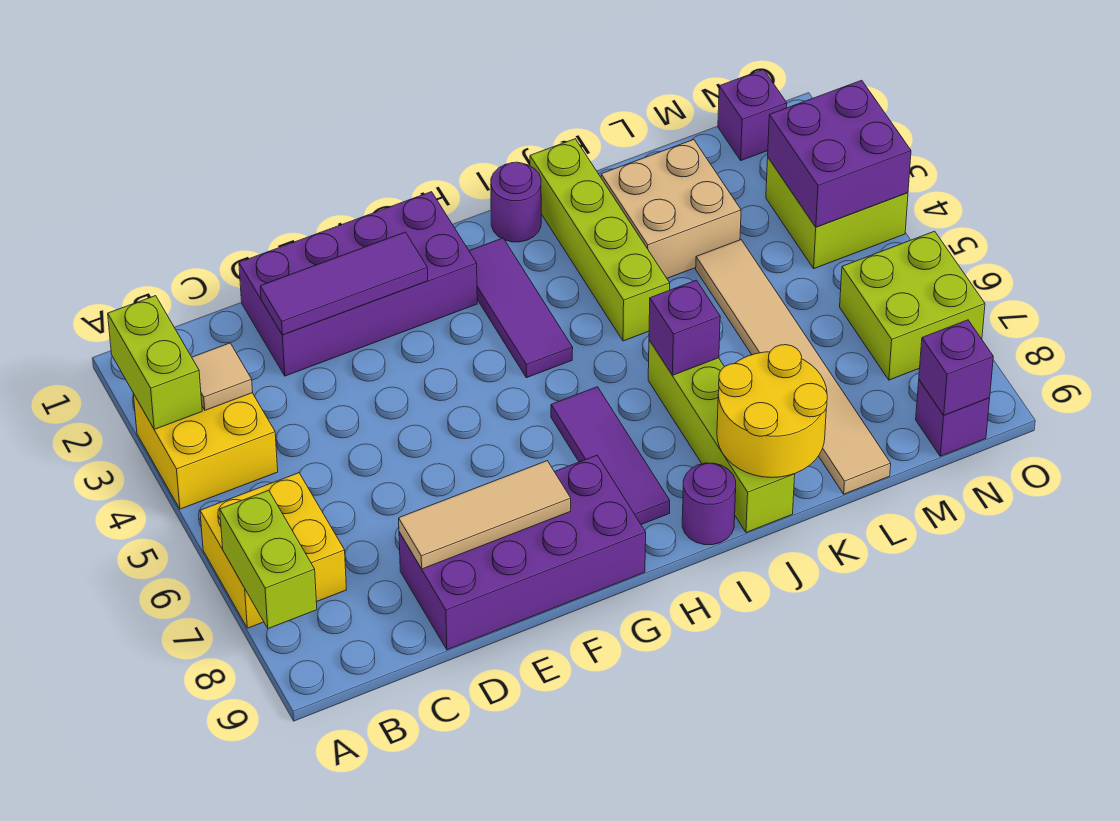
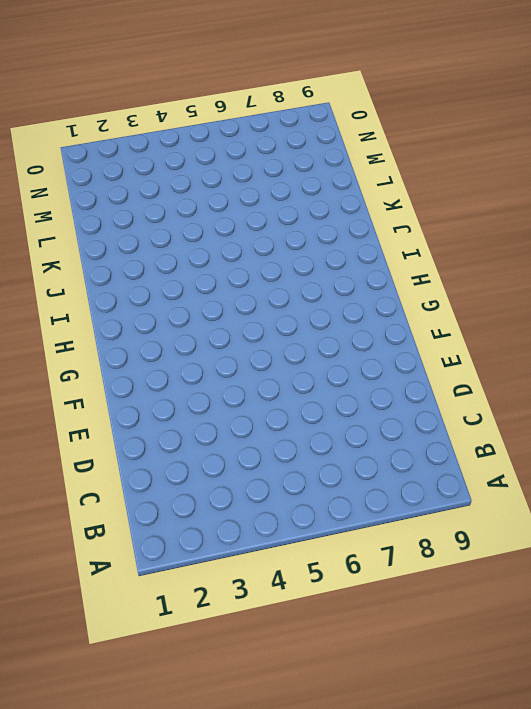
none -> yellow brick A3:B4 level 1
none -> yellow brick A6:B7 level 1
none -> purple brick D1:G2 level 1

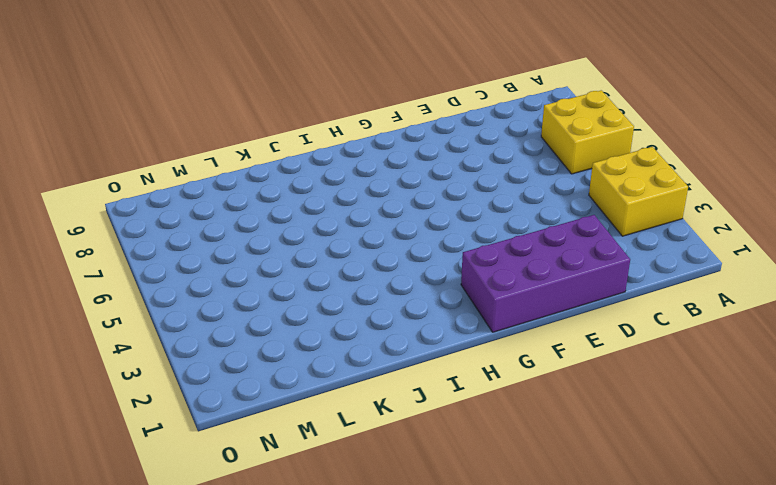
none -> purple brick D8:G9 level 1
none -> purple tile H2:H4 level 1
none -> purple tile H6:H8 level 1

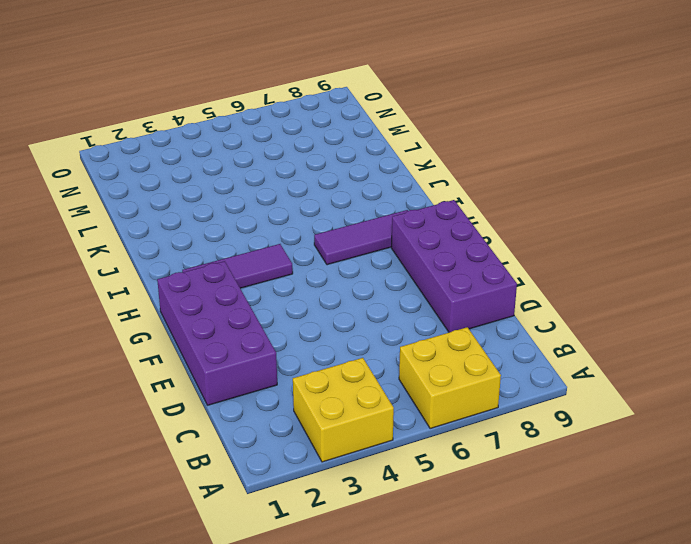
none -> purple round brick I1 level 1
none -> purple round brick I9 level 1
none -> lime brick J1:J4 level 1

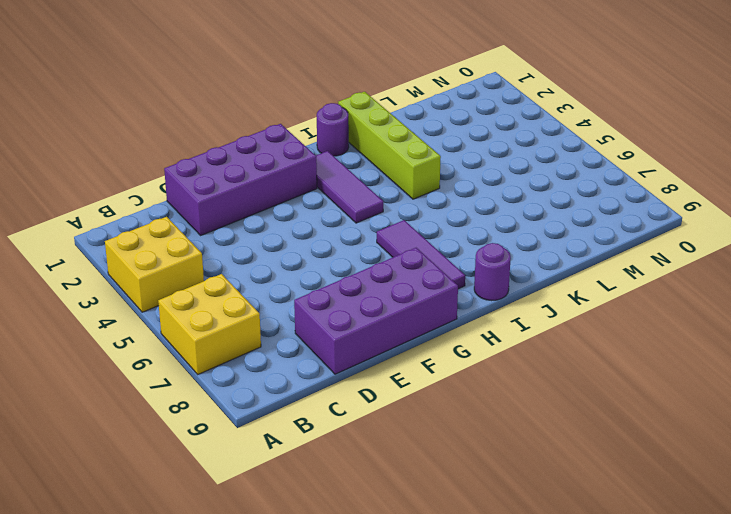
none -> lime brick J6:J9 level 1
none -> tan brick K2:L3 level 1
none -> tan tile L4:L9 level 1

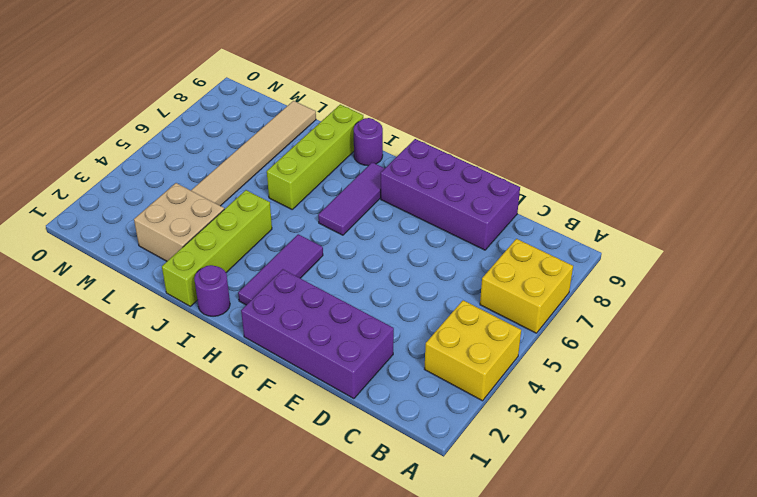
none -> purple brick N1 level 1
none -> lime brick N3:O4 level 1
none -> lime brick N6:O7 level 1

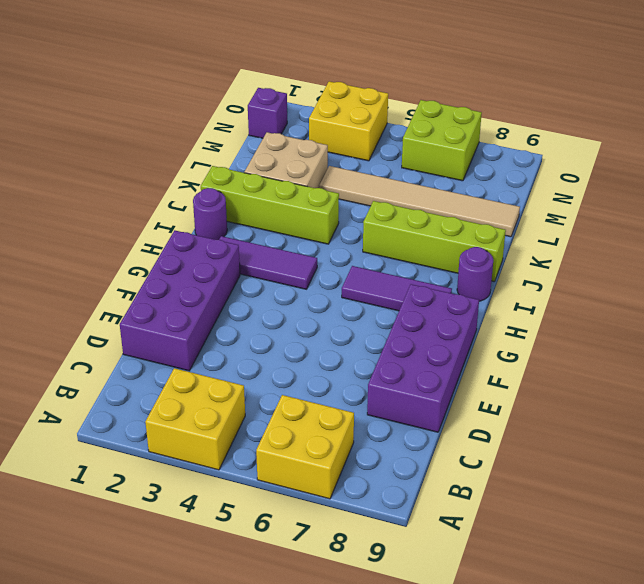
yellow brick N3:O4 level 1 -> lime brick N3:O4 level 1
none -> purple brick N9 level 1
none -> lime brick A2:A3 level 2
none -> lime brick A7:A8 level 2

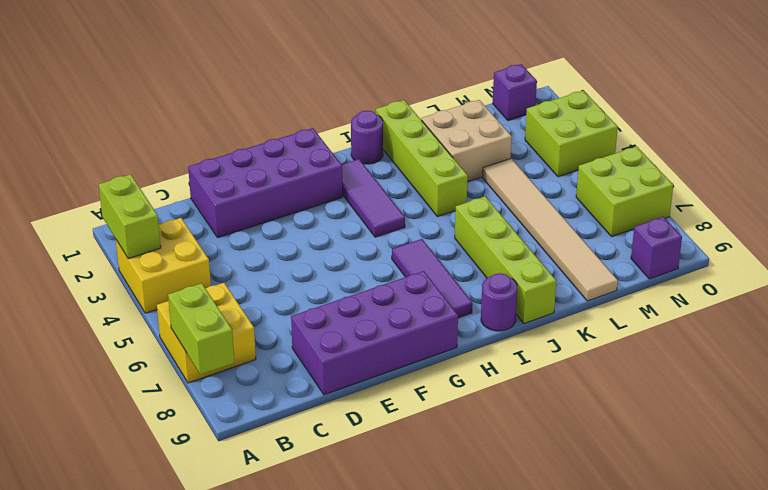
none -> tan tile B3 level 2
none -> purple tile D2:F2 level 2
none -> tan tile D8:F8 level 2

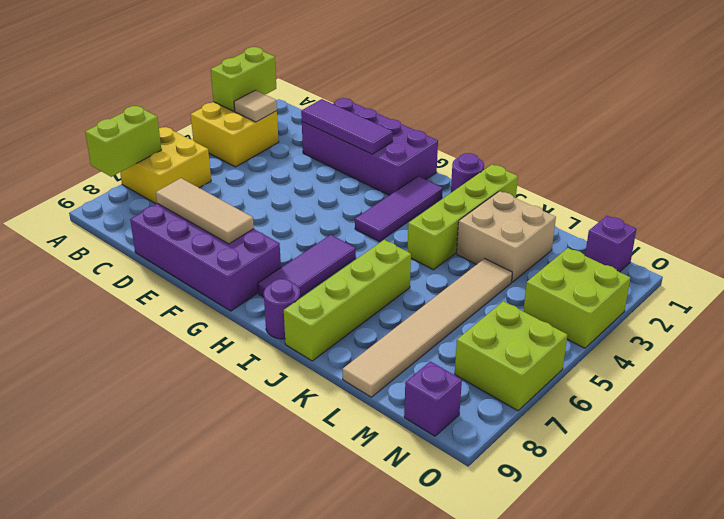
none -> purple brick J6 level 2
none -> yellow round brick J8:K9 level 2
none -> purple brick N3:O4 level 2

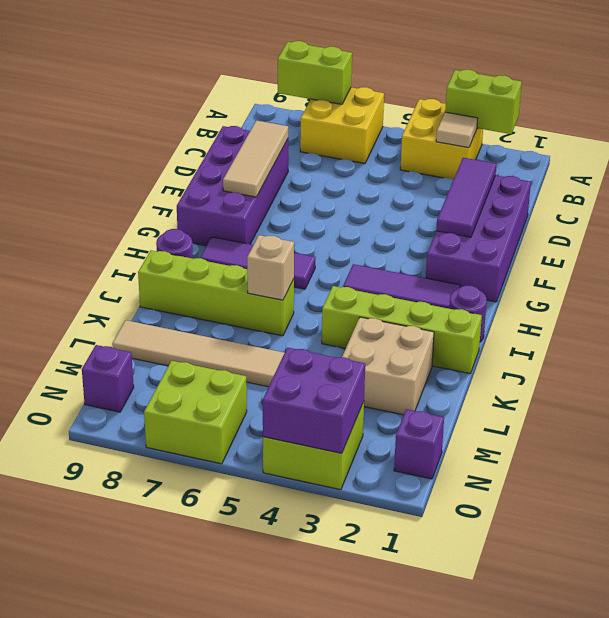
tan brick J6 level 2 -> purple brick J6 level 2
none -> yellow round brick J8:K9 level 2
none -> purple brick N9 level 2

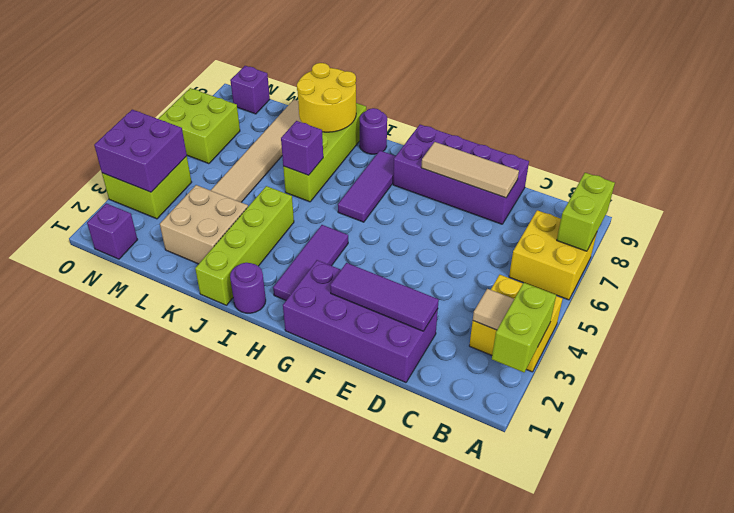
none -> purple brick N9 level 2

